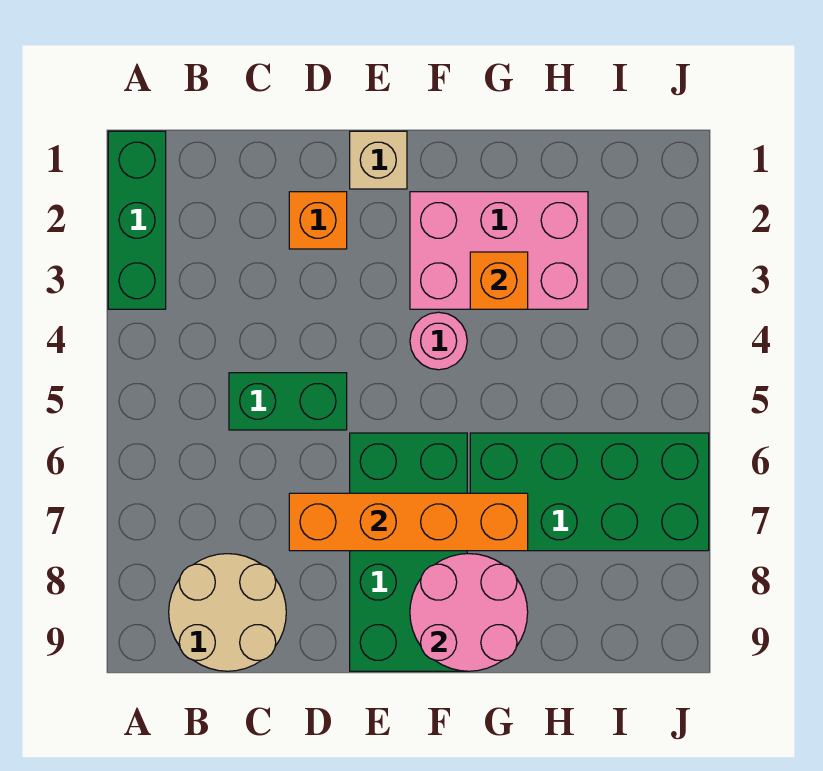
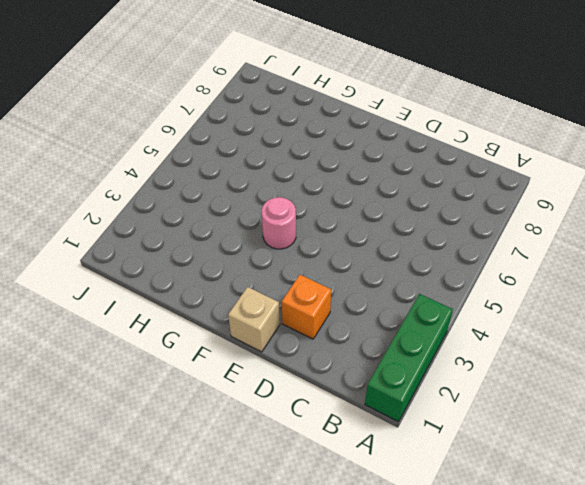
none -> tan round brick B8:C9 level 1
none -> green brick C5:D5 level 1
none -> green brick E6:F9 level 1

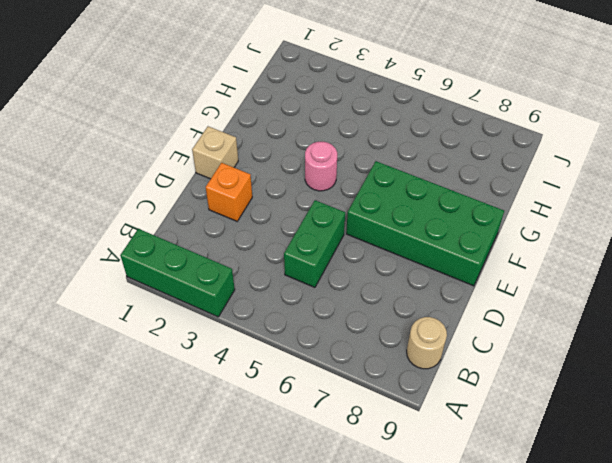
tan round brick B9 level 1 -> tan round brick B8:C9 level 1
none -> pink brick F2:H3 level 1
none -> green brick G6:J7 level 1
none -> orange brick D7:G7 level 2

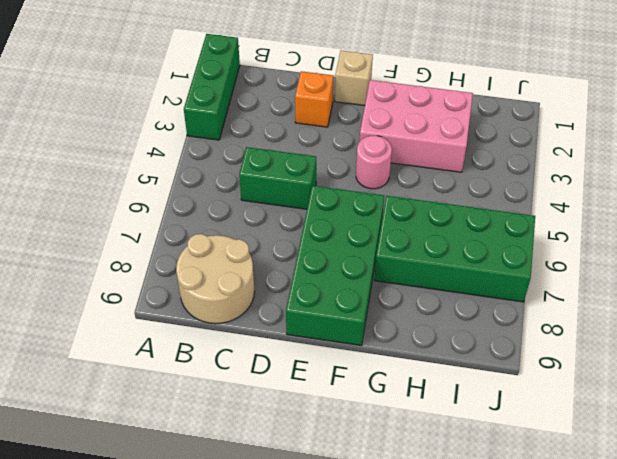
none -> orange brick D7:G7 level 2
none -> pink round brick F8:G9 level 2
none -> orange brick G3 level 2

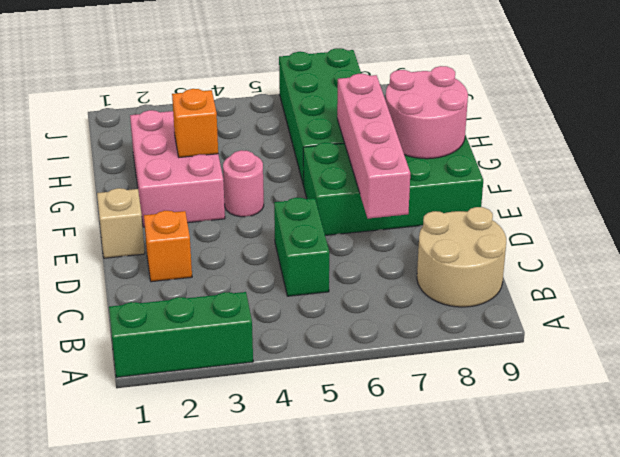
pink brick D7:G7 level 2 -> orange brick D7:G7 level 2

